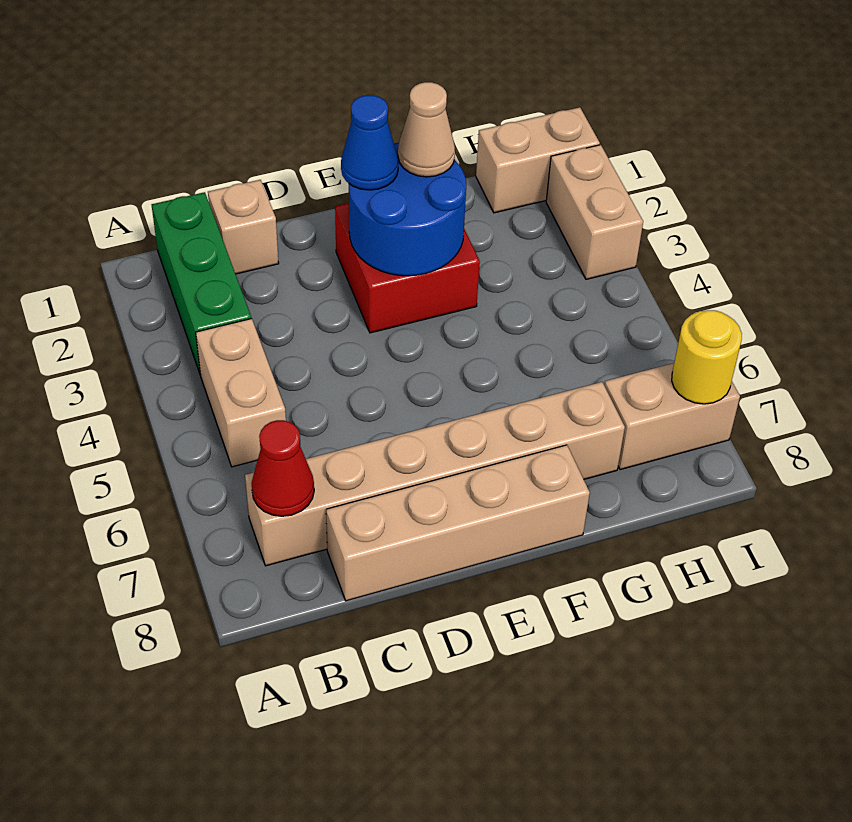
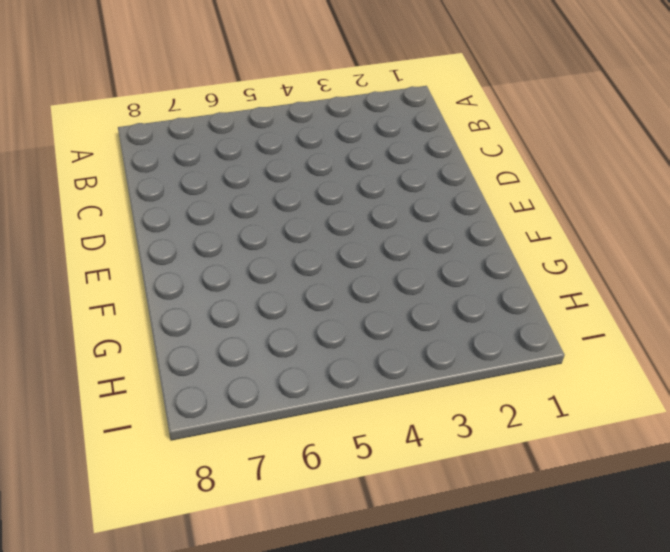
none -> green brick B1:B3 level 1
none -> tan brick B4:B5 level 1
none -> tan brick B7:G7 level 1

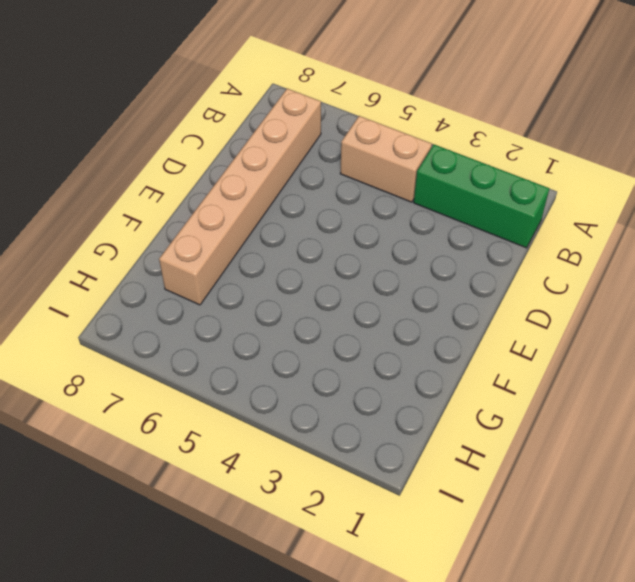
none -> tan brick C1 level 1
none -> tan brick C8:F8 level 1
none -> red brick E2:F3 level 1

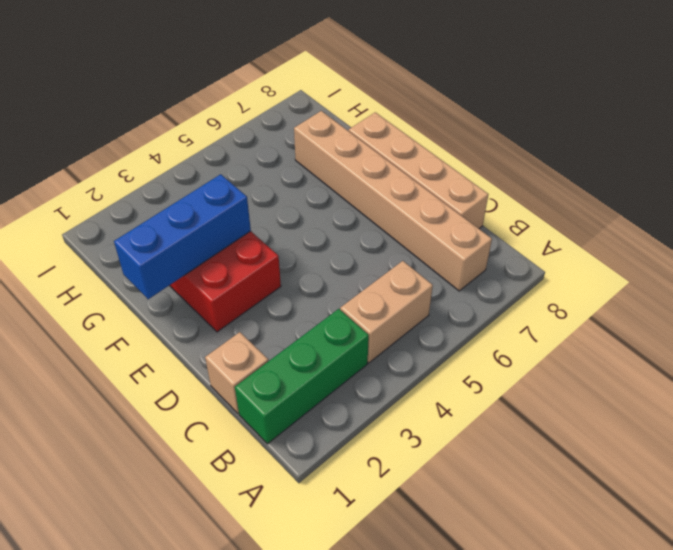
blue brick F1:F3 level 2 -> blue round brick E2:F3 level 2
none -> tan brick H1:I1 level 1
none -> tan brick H7:I7 level 1
none -> tan brick I2:I3 level 1

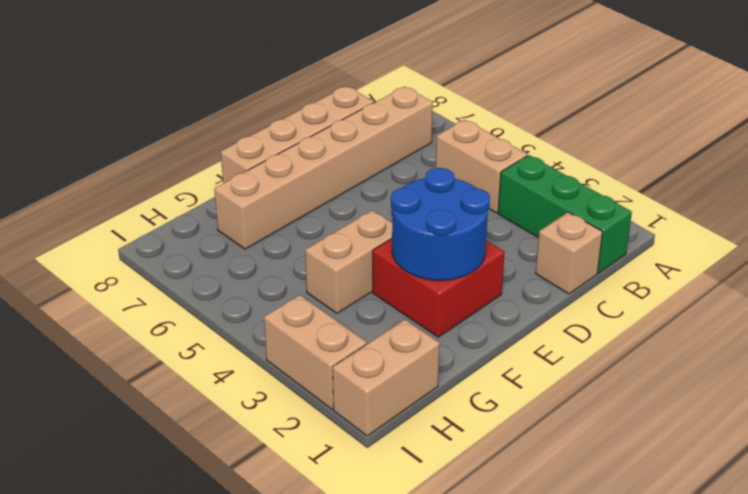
tan brick F4:G4 level 1 -> tan brick H7:I7 level 1
none -> red cone B7 level 2
none -> yellow round brick I7 level 2
none -> blue cone E2 level 3

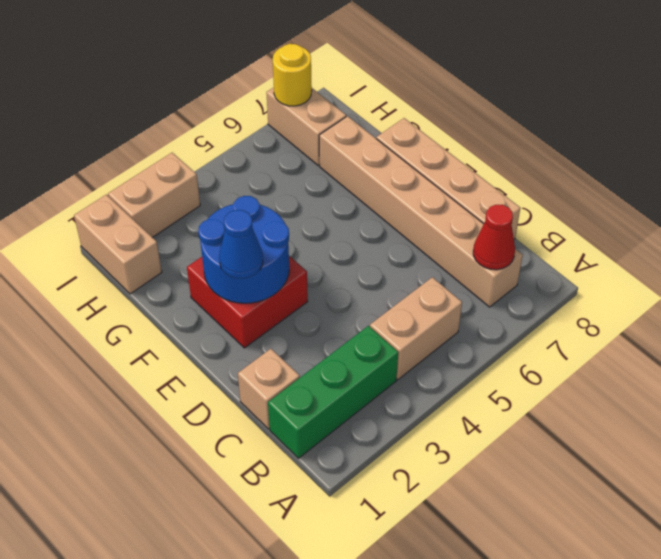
none -> tan cone F2 level 3

